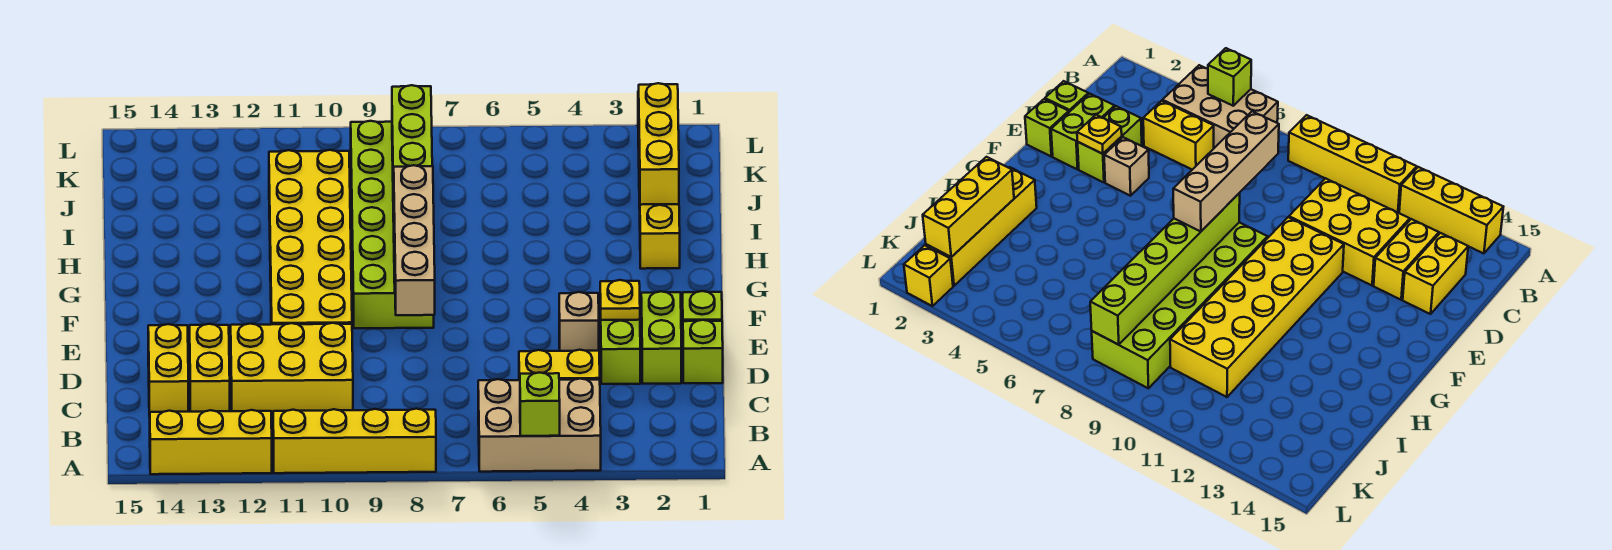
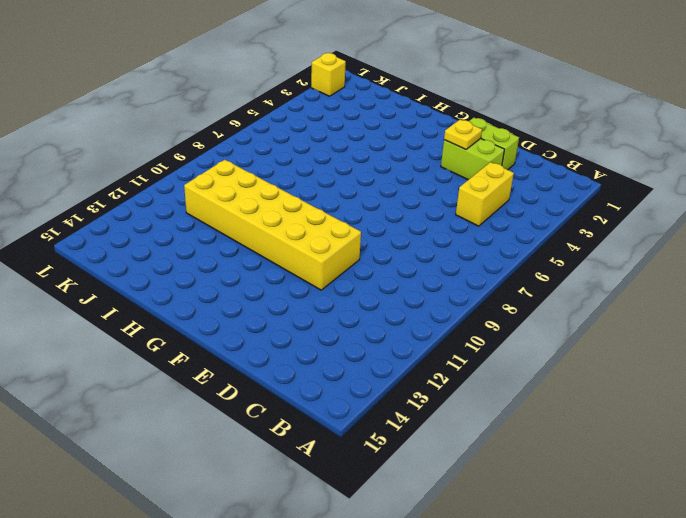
none -> tan brick A4:B6 level 1
none -> yellow brick A8:A11 level 1
none -> yellow brick A12:A14 level 1

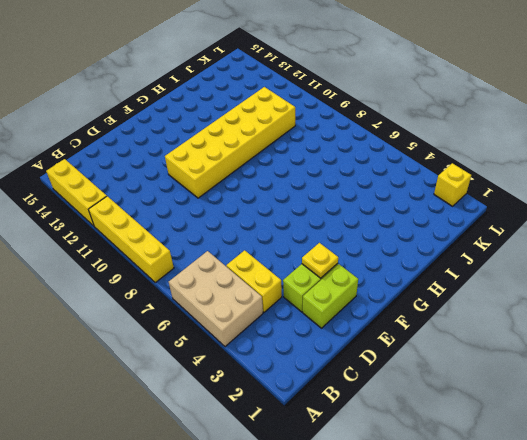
none -> yellow brick C10:D12 level 1
none -> yellow brick C13:D13 level 1
none -> yellow brick C14:D14 level 1

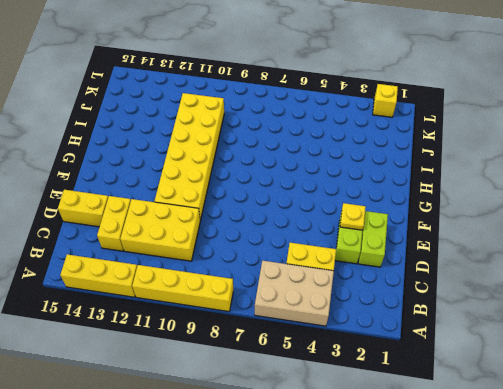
yellow brick D14:D15 level 1 -> yellow brick C14:D14 level 1
none -> lime brick D1 level 1
none -> lime brick E1 level 1
none -> tan brick E4 level 1

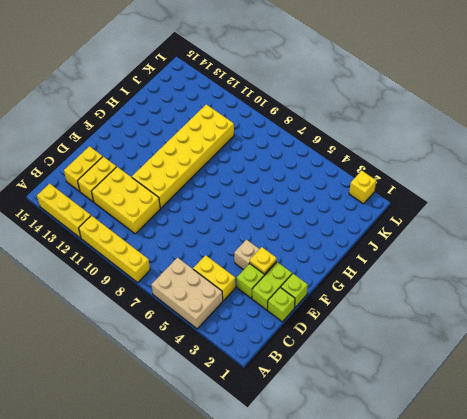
none -> lime brick F8:K9 level 1
none -> yellow brick H2:K2 level 1
none -> lime brick A5 level 2

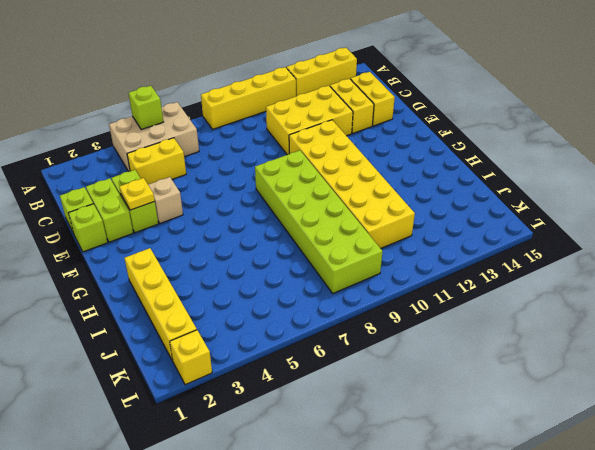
none -> lime brick F8:K8 level 2
none -> yellow brick I2:K2 level 2
none -> tan brick D8:G8 level 3

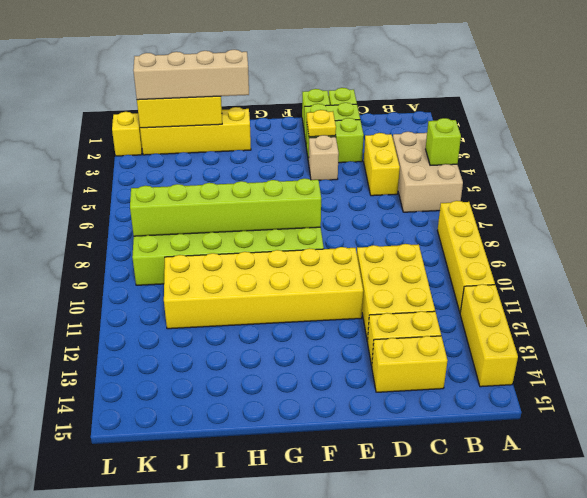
tan brick H2:K2 level 3 -> tan brick D8:G8 level 3

